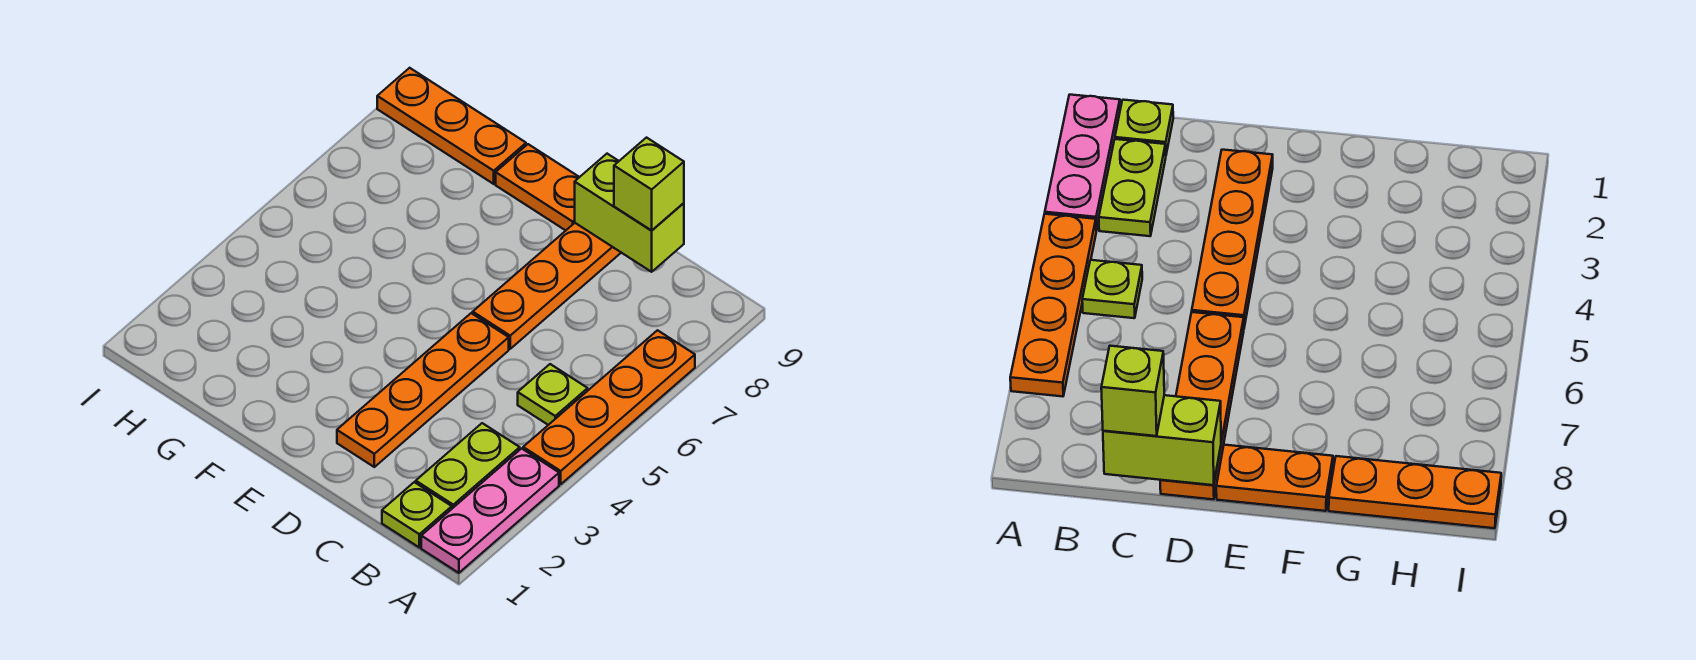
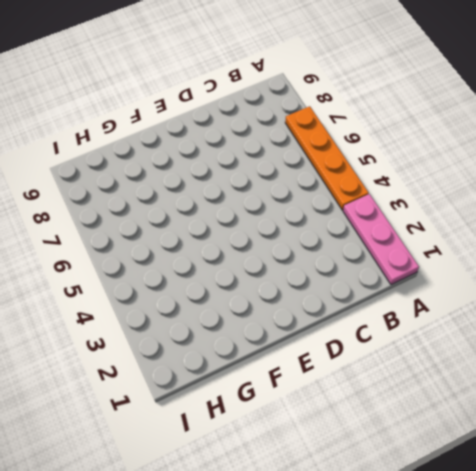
none -> lime plate B1 level 1
none -> lime plate B2:B3 level 1

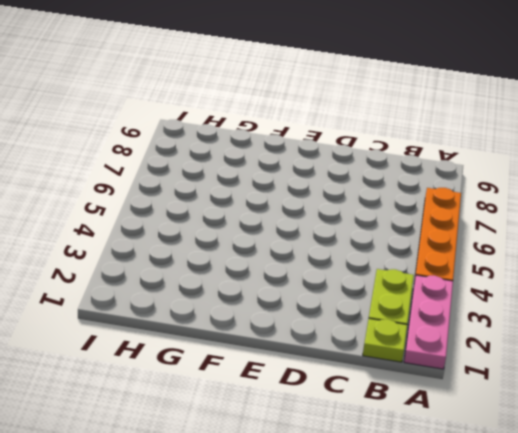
none -> lime plate B5 level 1
none -> orange plate D2:D5 level 1

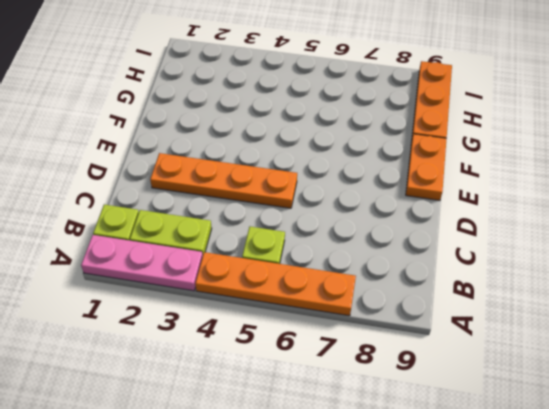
none -> orange plate D6:D9 level 1
none -> lime brick C9:D9 level 2

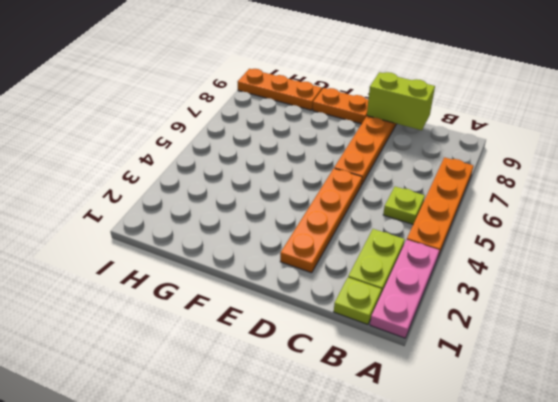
none -> lime brick C9 level 3

